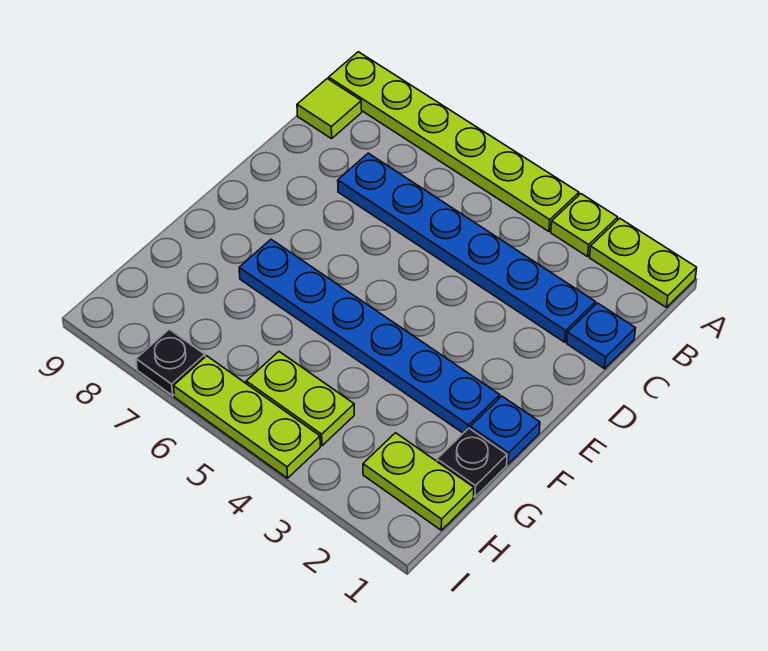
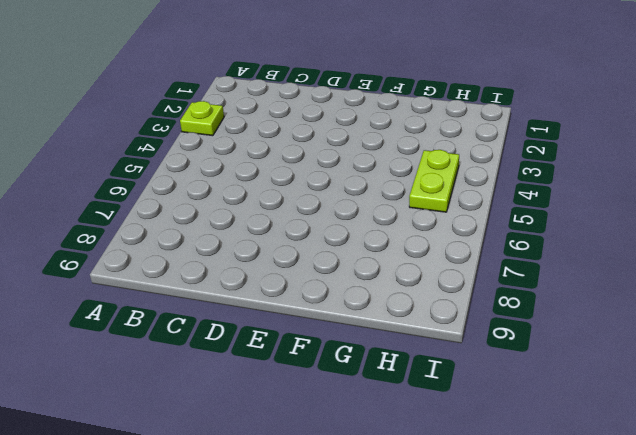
none -> lime plate A1:A2 level 1
none -> lime plate A4:A9 level 1
none -> lime tile B9 level 1

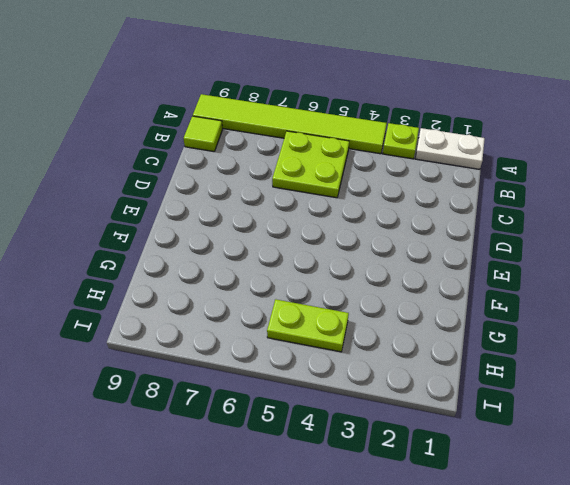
white plate A1:A2 level 1 -> lime plate A1:A2 level 1
lime tile A4:A9 level 1 -> lime plate A4:A9 level 1
lime plate B5:C6 level 1 -> blue plate C2:C7 level 1
none -> blue plate C1 level 1
none -> blue plate F1 level 1
none -> blue plate F2:F7 level 1

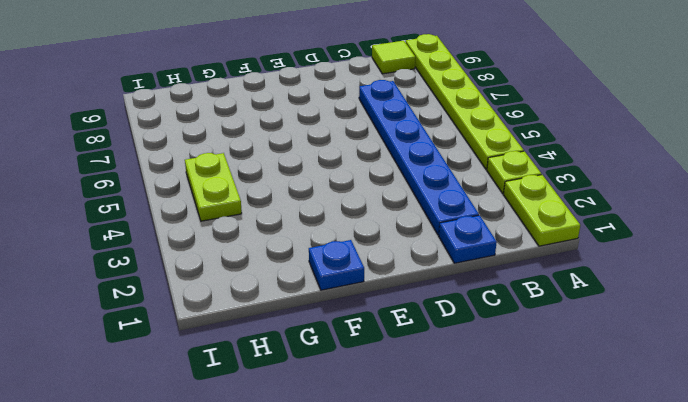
none -> blue plate F2:F7 level 1
none -> black plate G1 level 1
none -> lime plate H1:H2 level 1

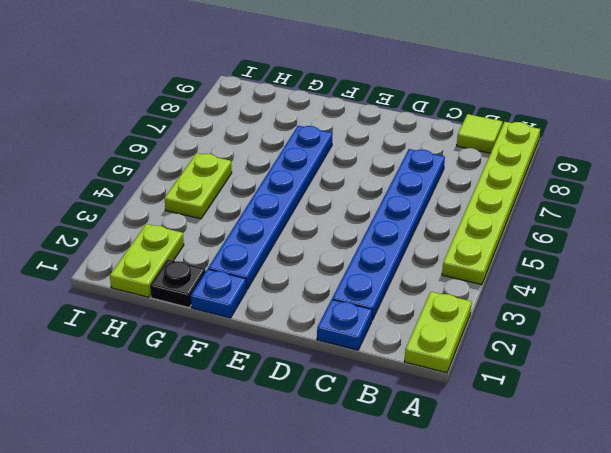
none -> lime plate A3 level 1
none -> lime plate I4:I6 level 1
none -> black plate I7 level 1

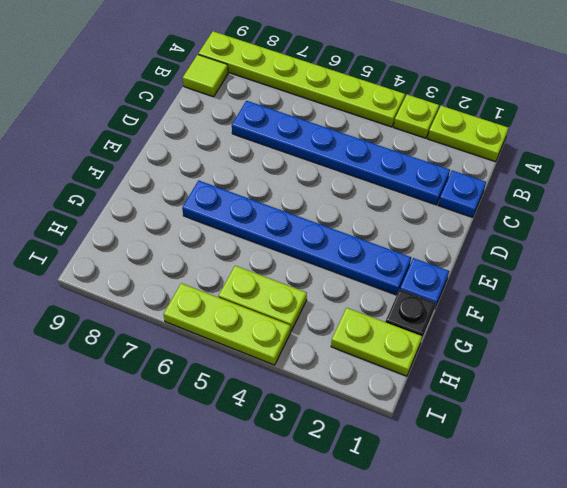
none -> black plate I7 level 1

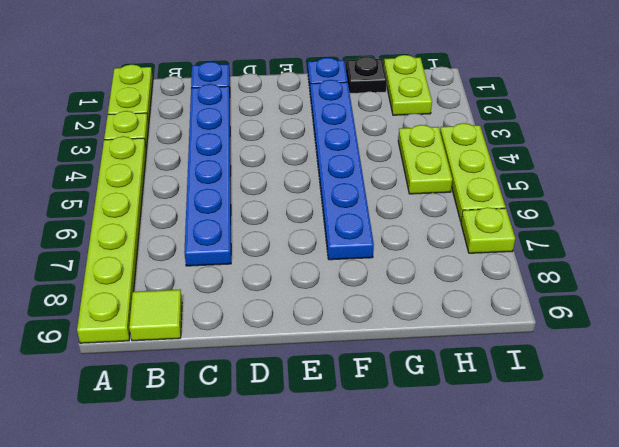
lime plate I7 level 1 -> black plate I7 level 1

